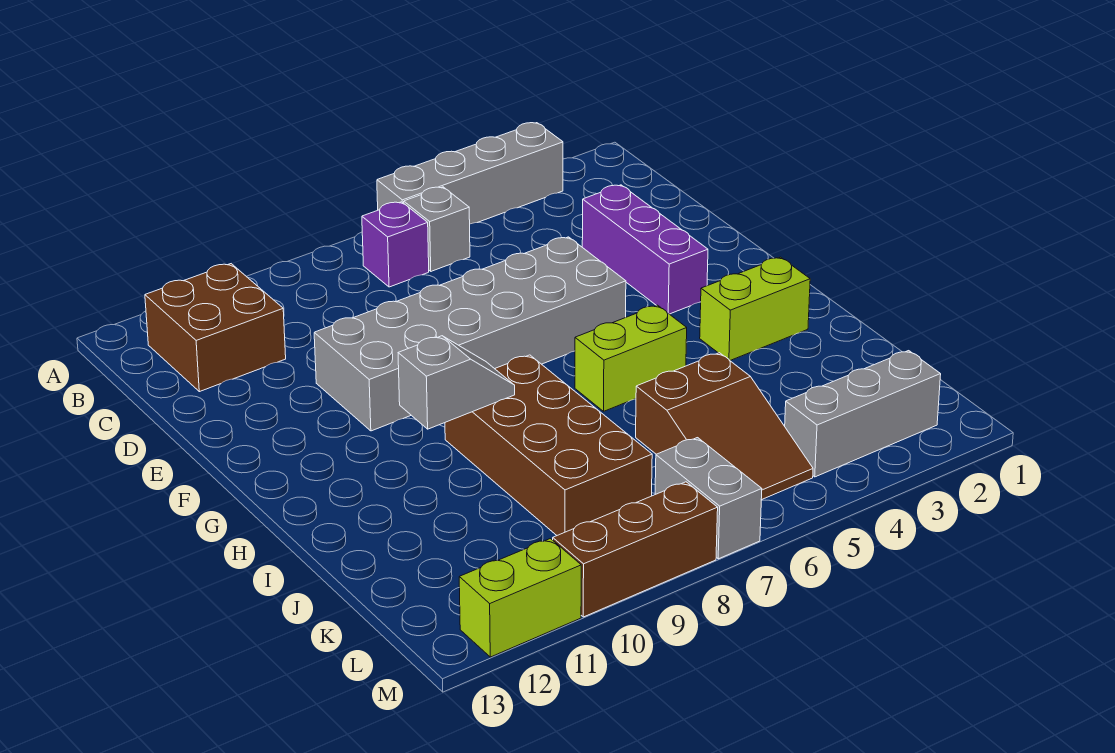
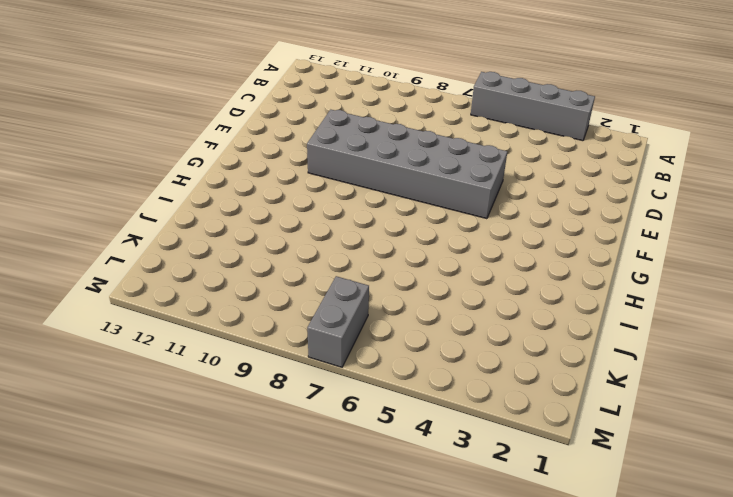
none -> grey brick B6 level 1
none -> purple brick B7 level 1
none -> brown brick B11:C12 level 1

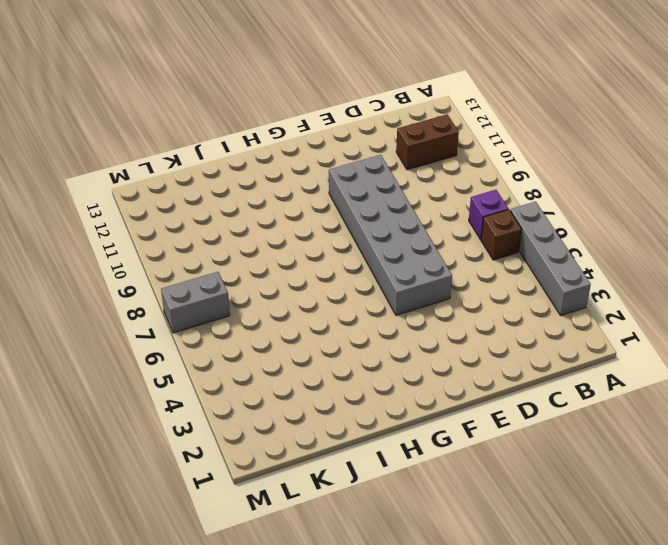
brown brick B6 level 1 -> grey brick B6 level 1
brown brick B11:C11 level 1 -> brown brick B11:C12 level 1
none -> purple brick D3:F3 level 1
none -> lime brick H2:H3 level 1
none -> lime brick H5:H6 level 1

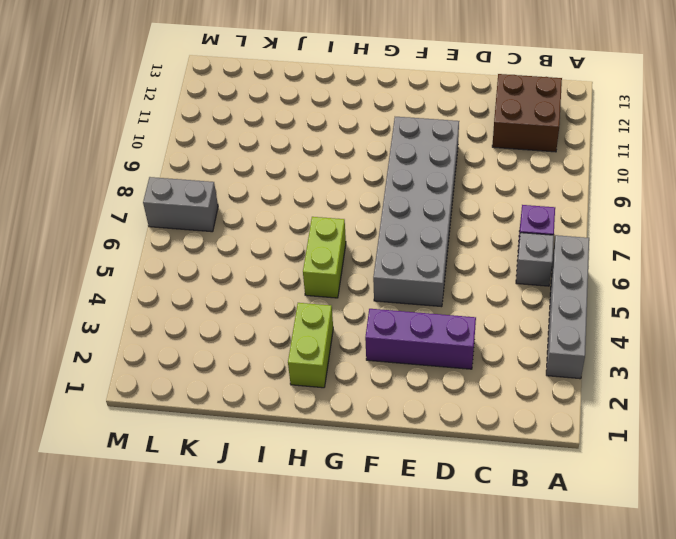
none -> brown brick H8:K9 level 1
none -> brown slope J5:L6 level 1 top J
none -> grey brick L2:L4 level 1

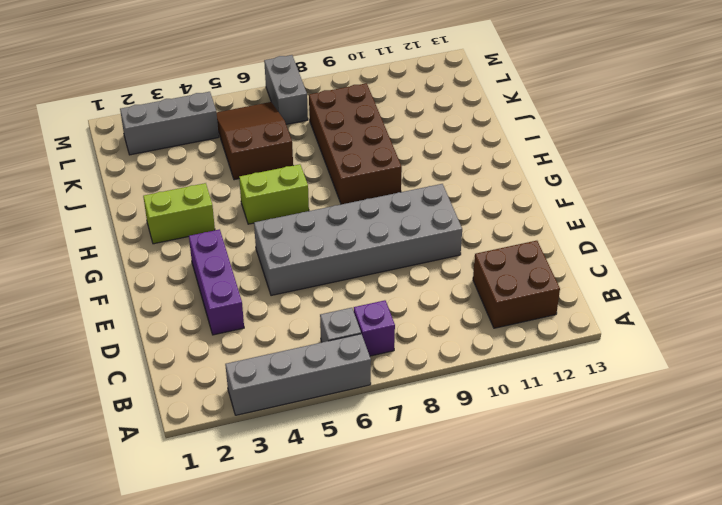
none -> brown brick M8:M10 level 1
none -> lime brick M11:M12 level 1
none -> grey slope H9:H10 level 2 top 10

